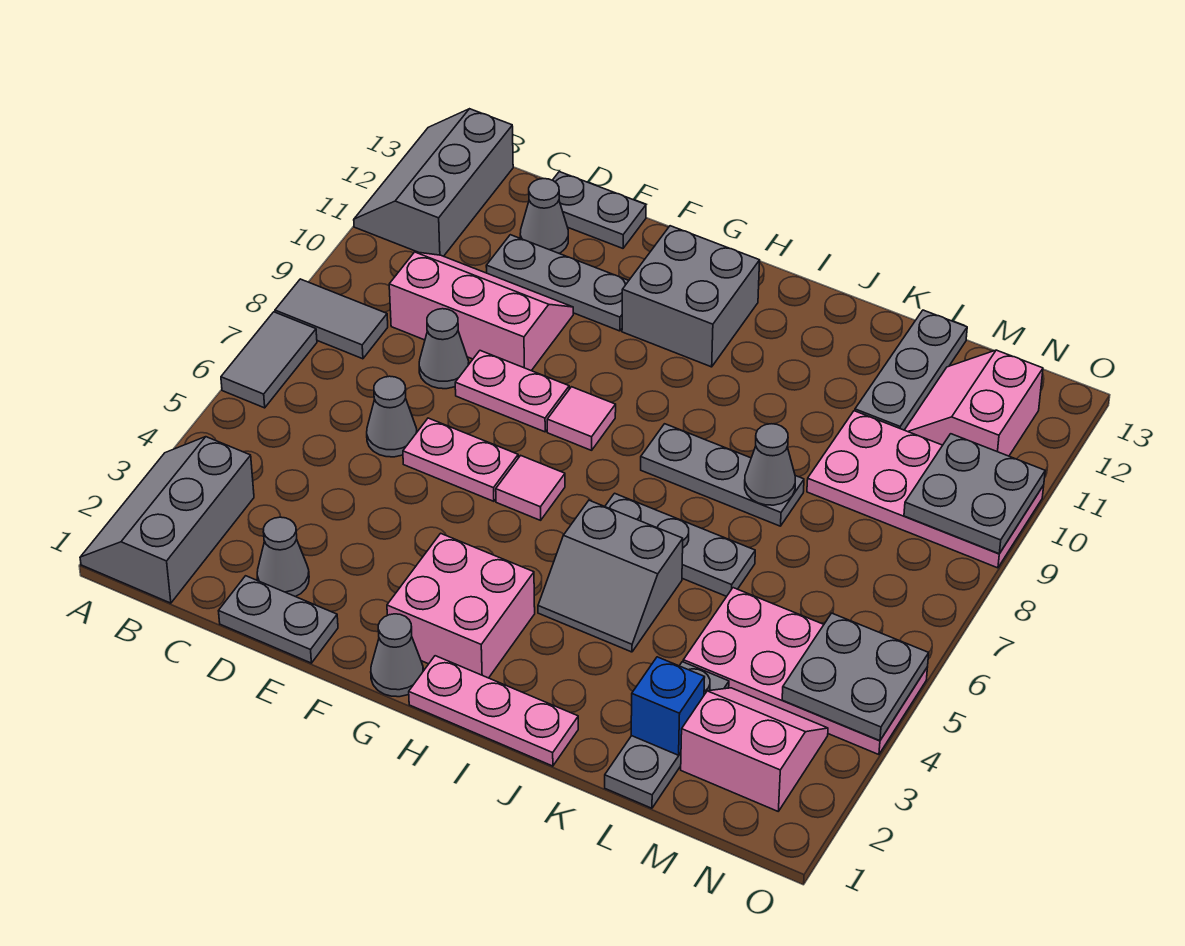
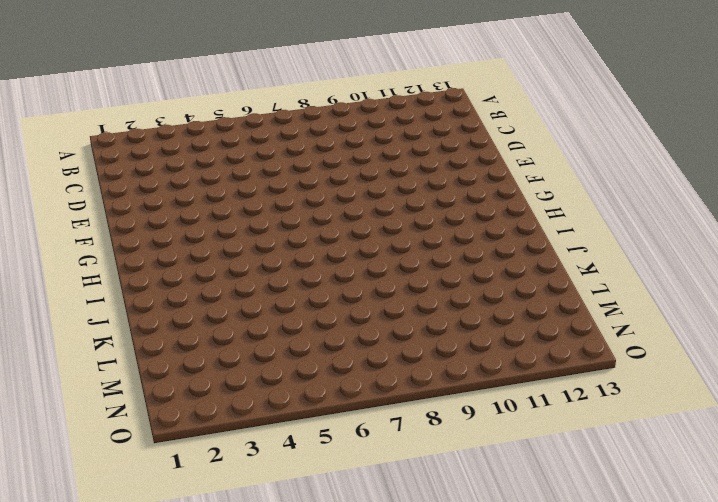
none -> grey slope A1:B3 level 1 top B
none -> grey tile A6:A7 level 1
none -> grey tile A8:B8 level 1
none -> grey slope A11:B13 level 1 top B

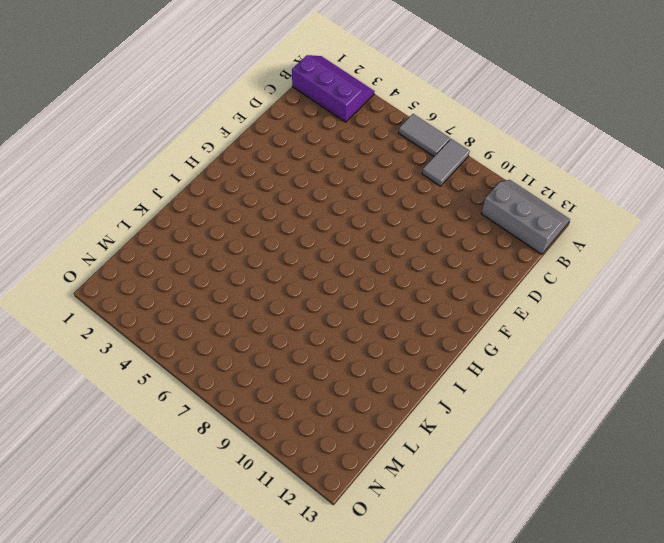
purple slope A1:B3 level 1 top B -> grey slope A1:B3 level 1 top B
none -> pink slope C9:E10 level 1 top 9
none -> grey plate D1:E1 level 1
none -> grey cone D2 level 1
none -> grey cone D6 level 1

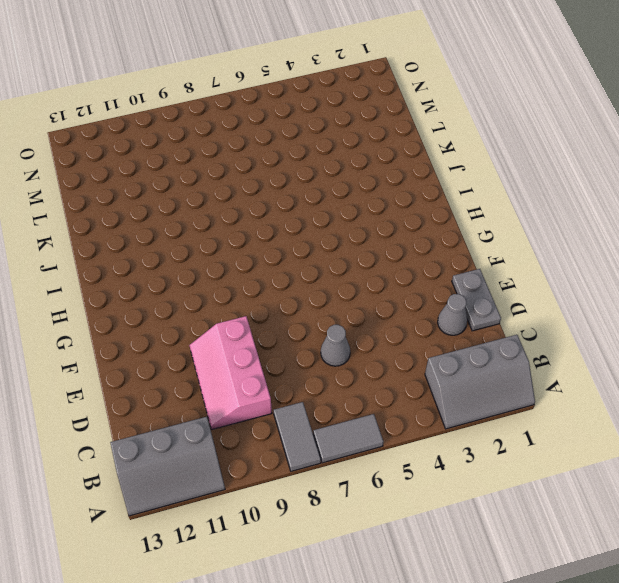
none -> grey cone D8 level 1
none -> grey plate D11:F11 level 1
none -> grey cone D12 level 1
none -> grey plate D13:E13 level 1

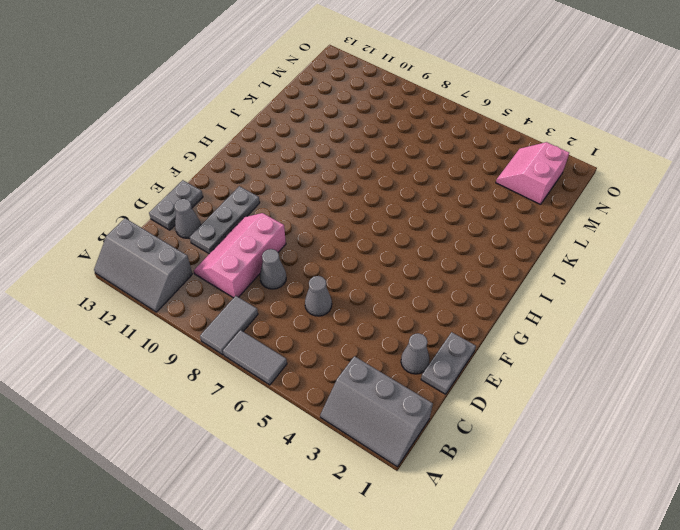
none -> pink plate E6:F6 level 1
none -> pink plate E8:F8 level 1
none -> grey cone G1 level 1
none -> pink brick G2:H3 level 1

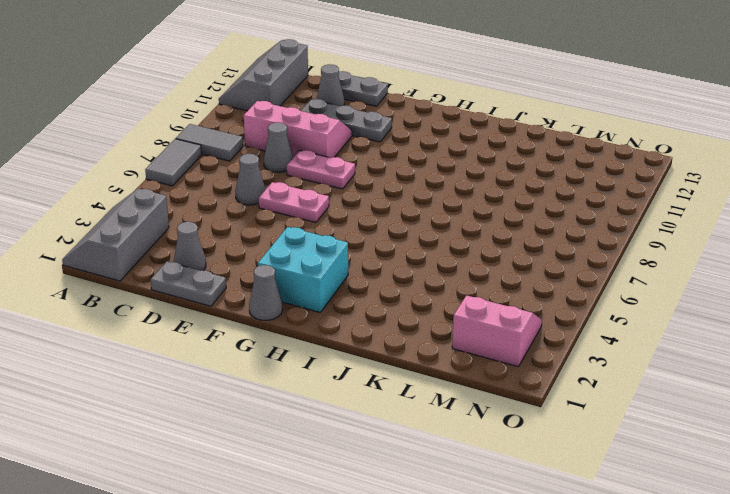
cyan brick G2:H3 level 1 -> pink brick G2:H3 level 1
none -> pink tile G6 level 1
none -> pink tile G8 level 1
none -> grey brick G11:H12 level 1
none -> pink plate H1:J1 level 1

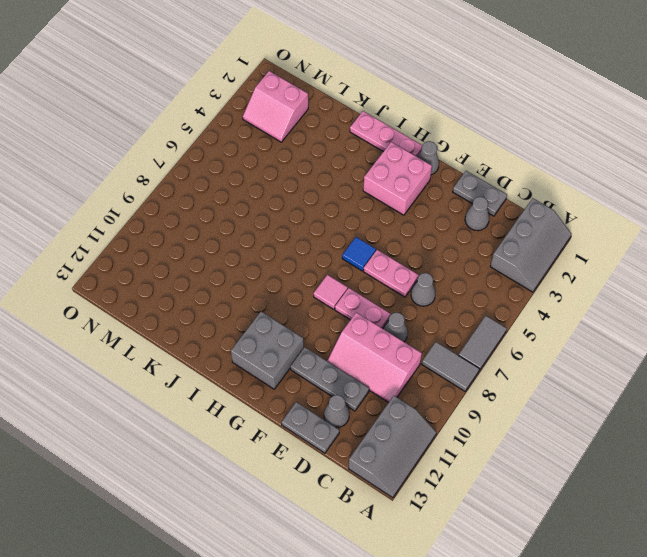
blue tile G6 level 1 -> pink tile G6 level 1
none -> grey slope I4:J5 level 1 top 5
none -> grey plate I6:K6 level 1
none -> grey plate I8:K8 level 1
none -> grey plate L1:L3 level 1

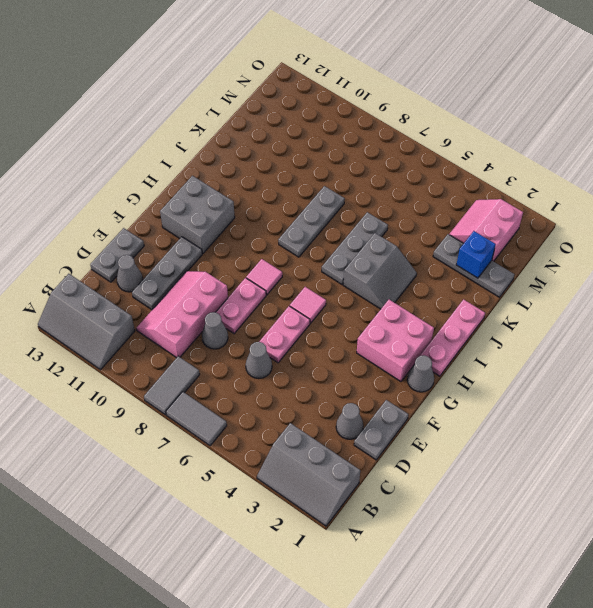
none -> pink plate L4:O5 level 1
none -> pink plate L9:O10 level 1
none -> grey plate L11:L13 level 1
none -> pink slope M11:N12 level 1 top N

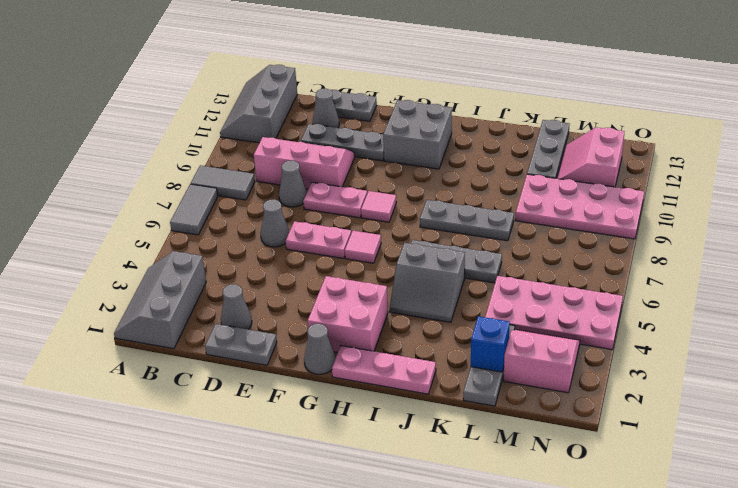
none -> grey cone K8 level 2
none -> grey plate N4:O5 level 2
none -> grey plate N9:O10 level 2

